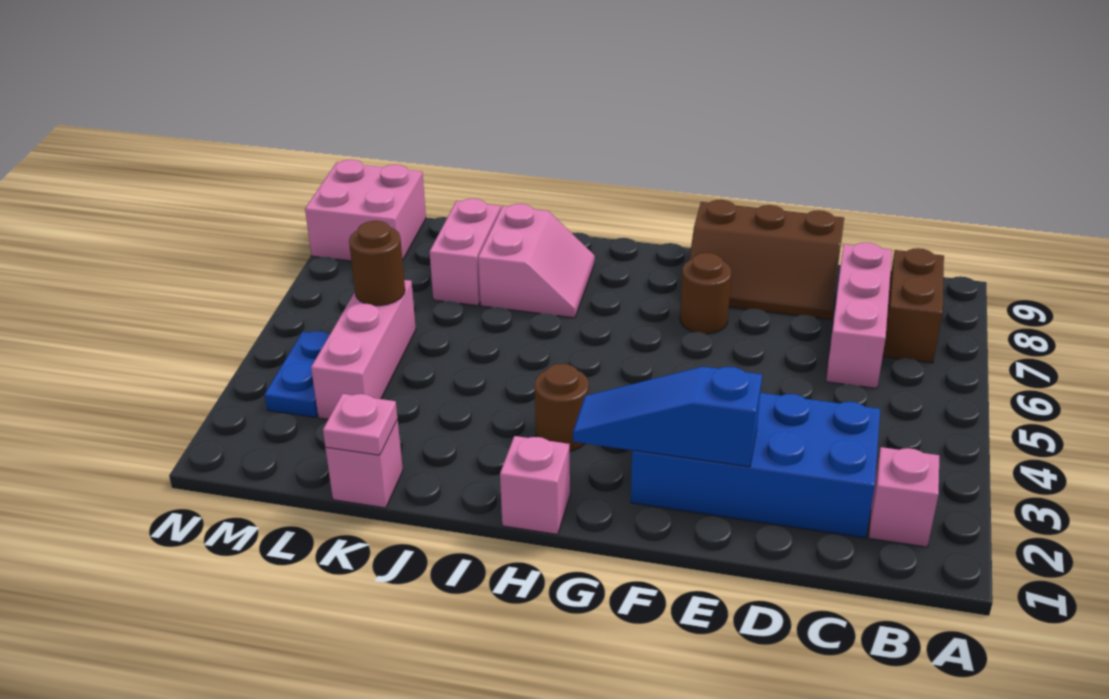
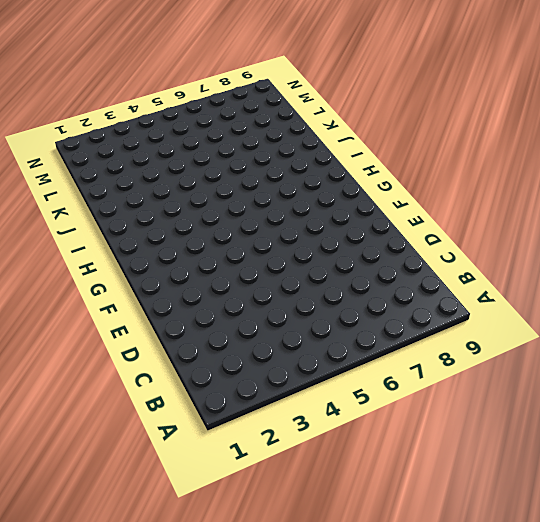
none -> pink brick B2 level 1
none -> brown brick B7:B8 level 1
none -> blue brick C2:F3 level 1

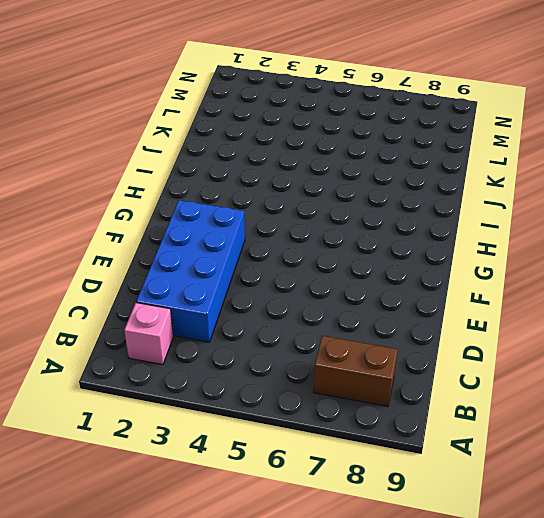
none -> pink brick C6:C8 level 1
none -> brown slope D8:F9 level 1 top 9
none -> brown round brick F7 level 1

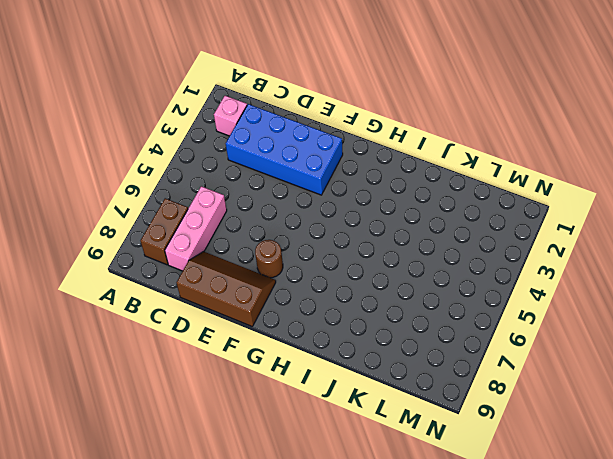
none -> pink brick H1 level 1
none -> brown round brick H3 level 1
none -> pink slope I7:J8 level 1 top J

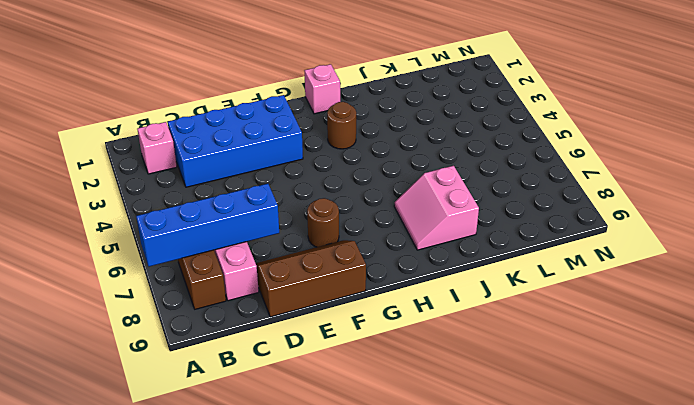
blue brick A7:D7 level 2 -> none
none -> pink brick K1 level 1
none -> pink brick K7:K8 level 1
none -> pink brick L3:L5 level 1

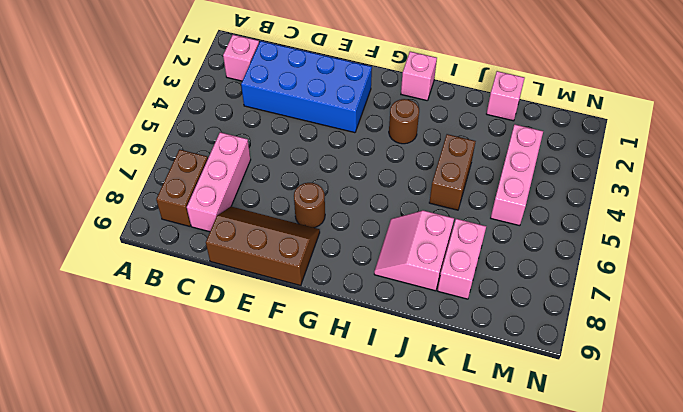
brown brick J4:J5 level 1 -> none
none -> blue plate M3:M4 level 1
none -> pink brick M8:N9 level 1
none -> blue slope E2:G2 level 2 top E

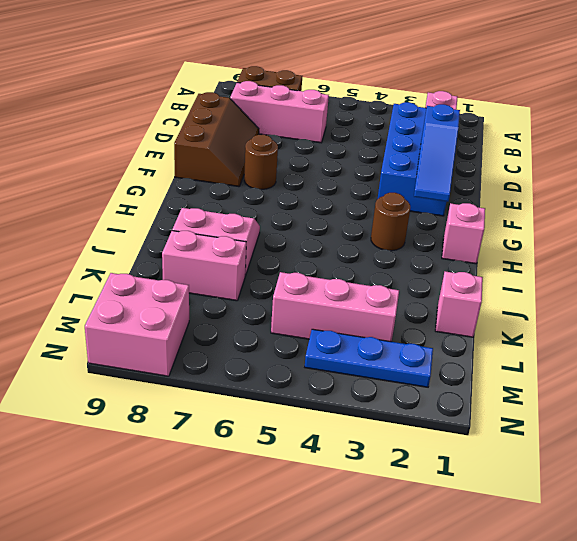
blue plate M2:M4 level 1 -> blue plate M3:M4 level 1
none -> pink plate K1 level 2
none -> brown round brick L5 level 2

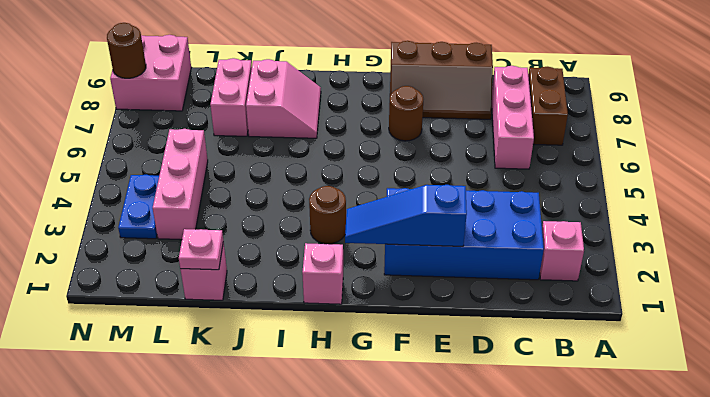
brown round brick N8 level 2 -> brown round brick L5 level 2

